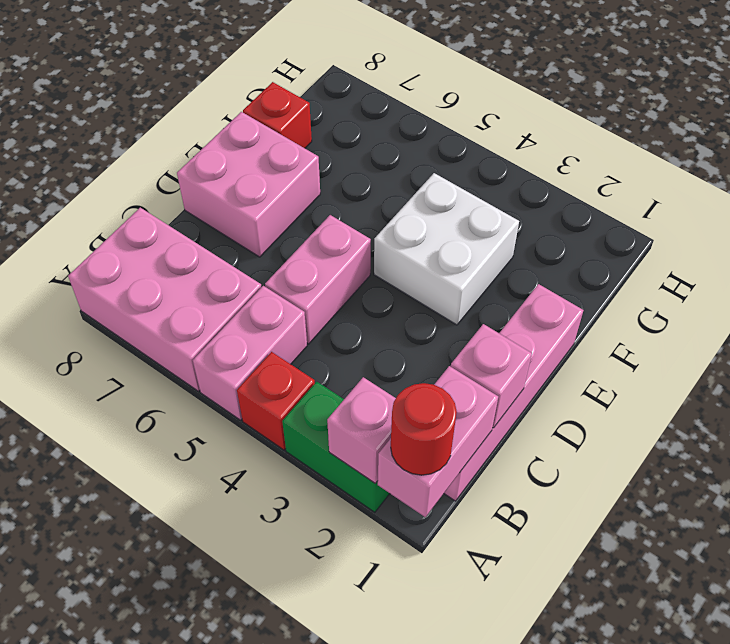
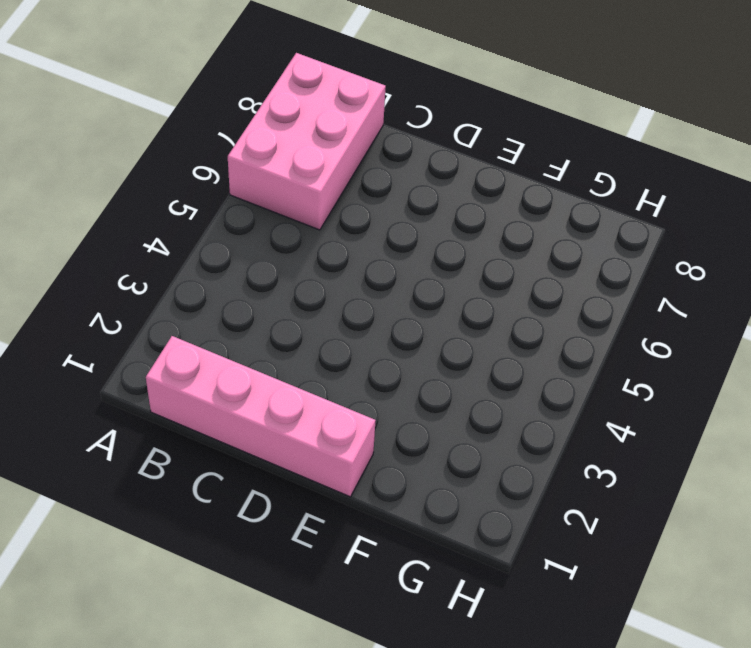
none -> green brick A2:A3 level 1
none -> red brick A4 level 1
none -> pink brick A5:B5 level 1

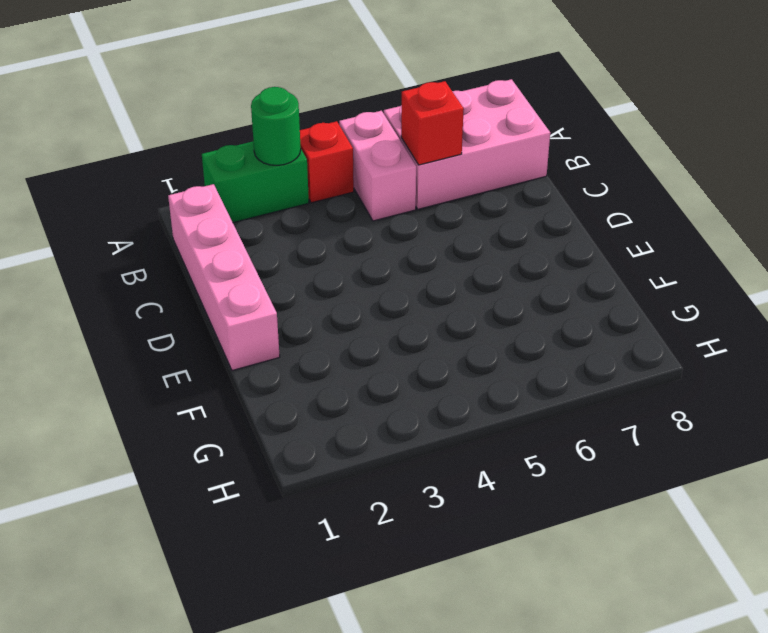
green round brick A3 level 2 -> none
red brick B6 level 2 -> red brick F8 level 1
none -> pink brick C5:D5 level 1
none -> pink brick D7:E8 level 1
none -> white brick E3:F4 level 1

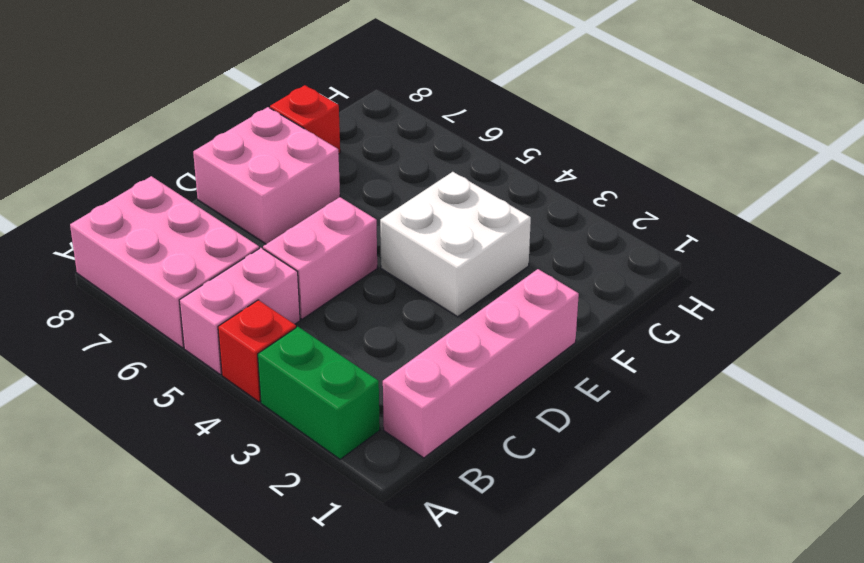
none -> pink brick A1:B1 level 2
none -> pink brick A2 level 2
none -> pink brick C1 level 2

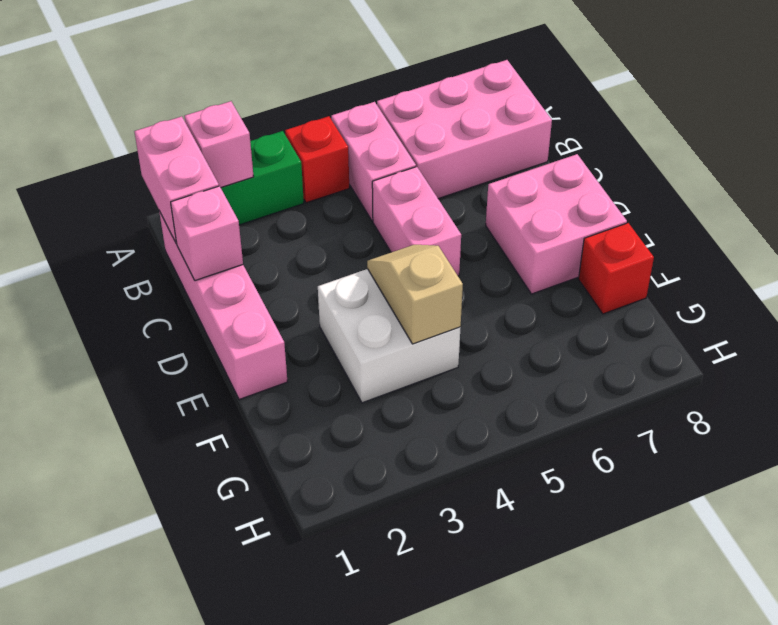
tan slope E4:F4 level 2 top F -> none
none -> red round brick A1 level 3

